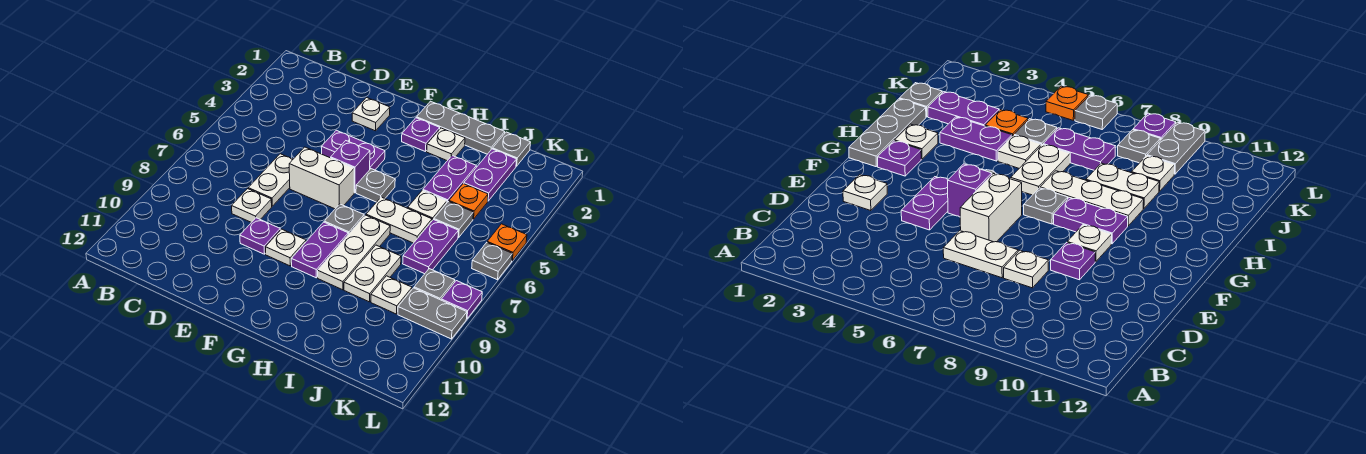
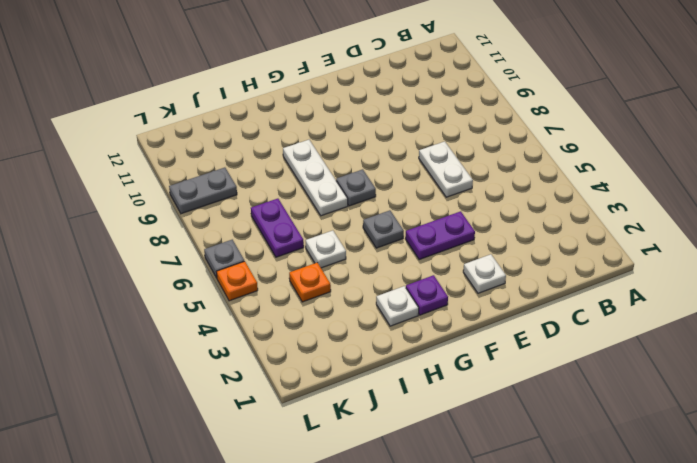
none -> white plate D8 level 1
none -> white brick E6:F6 level 1
none -> purple plate E9 level 1
none -> purple brick F5 level 1

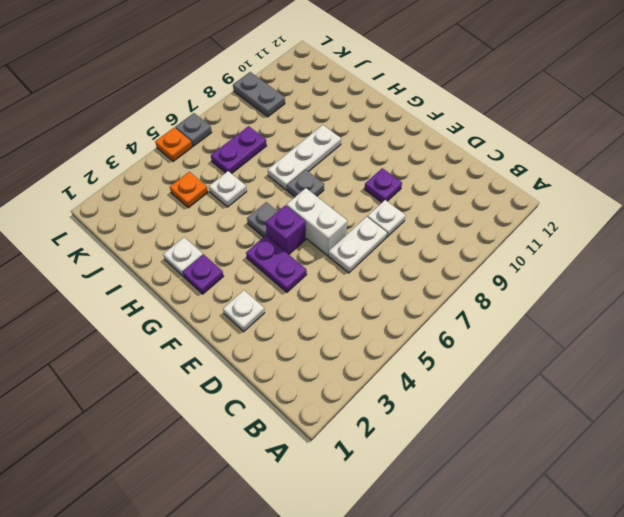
none -> white plate F9 level 1
none -> grey plate G1:I1 level 1
none -> purple plate G8:G9 level 1
none -> white plate H6:I6 level 1

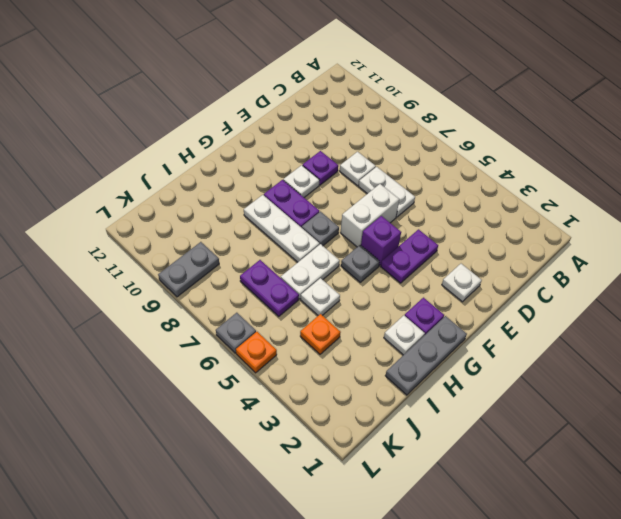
none -> purple plate I3:I4 level 1
none -> white plate I8:I9 level 1
none -> grey plate J1 level 1
none -> purple plate J2:J3 level 1

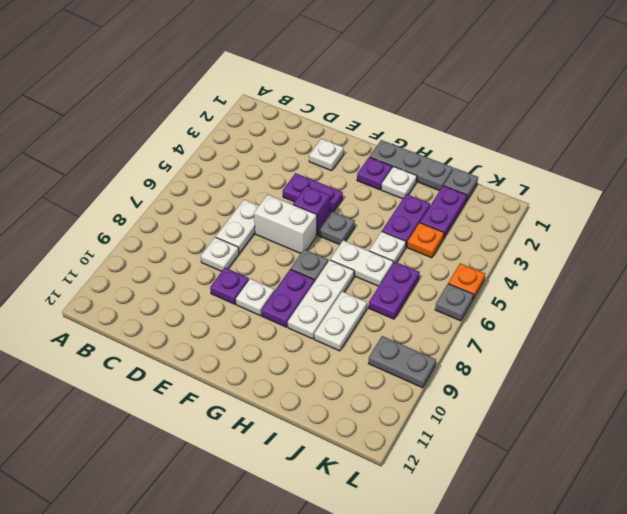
none -> grey plate J5 level 1
none -> white plate J9 level 1
none -> grey plate K8 level 1
none -> purple plate L8 level 1

